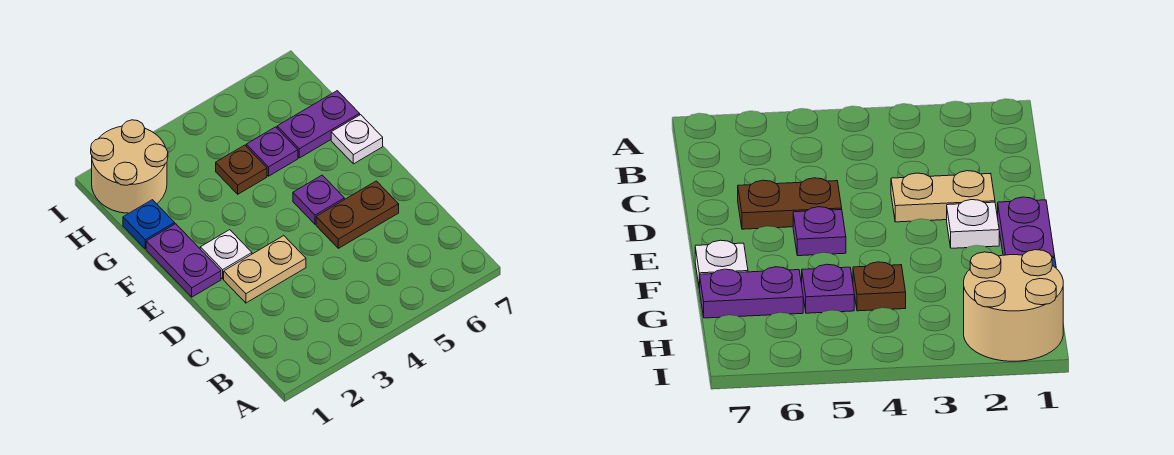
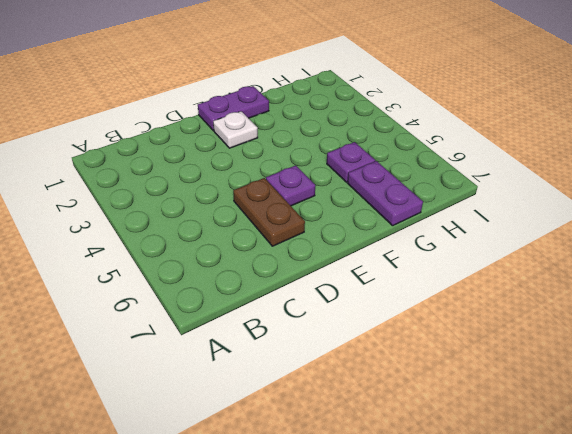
none -> tan plate D2:D3 level 1
none -> white plate F7 level 1

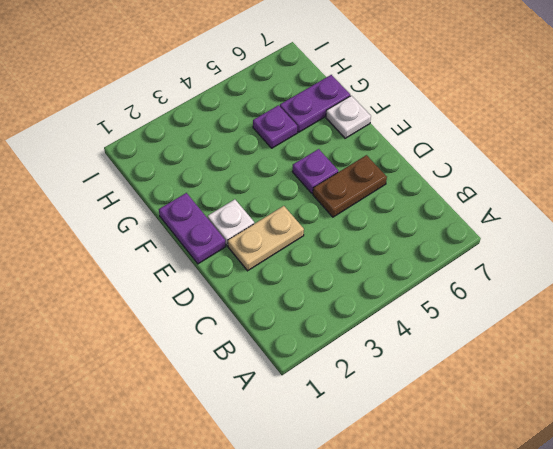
none -> blue plate G1 level 1
none -> brown plate G4 level 1

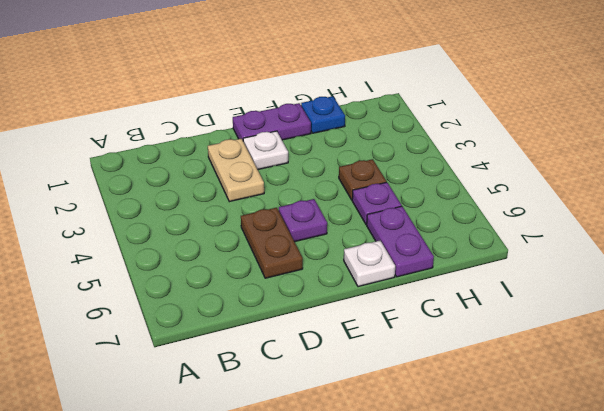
none -> tan round brick H1:I2 level 1

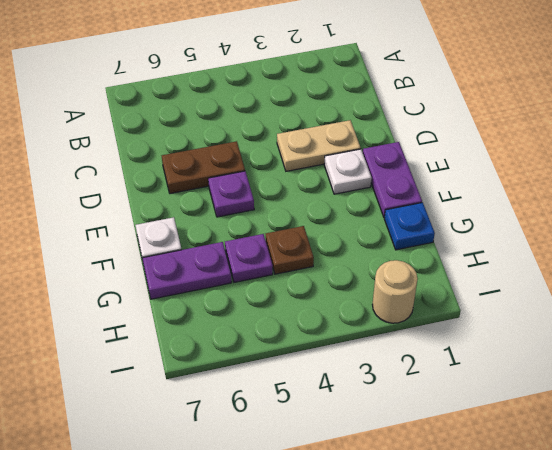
tan round brick I2 level 1 -> tan round brick H1:I2 level 1

